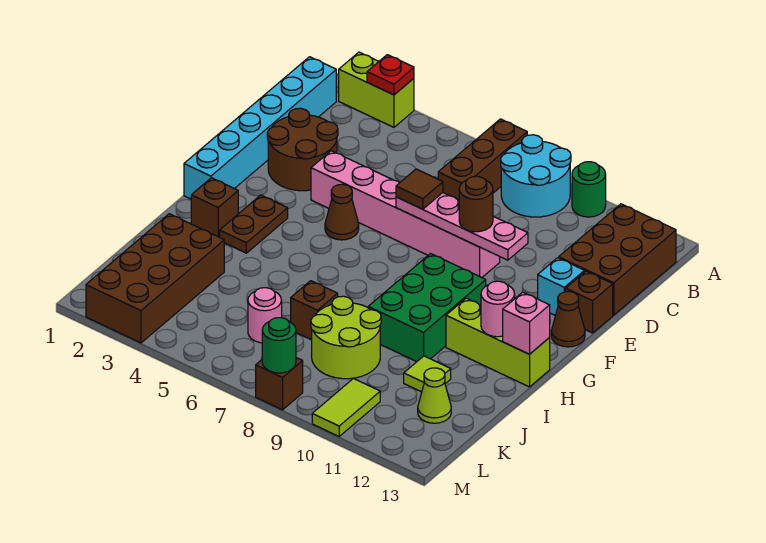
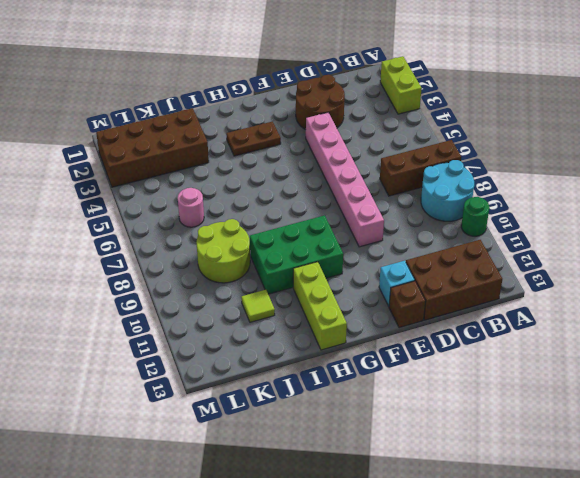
none -> cyan brick B1:G1 level 1
none -> brown cone F5 level 1
none -> brown cone F13 level 1
none -> brown brick H2 level 1

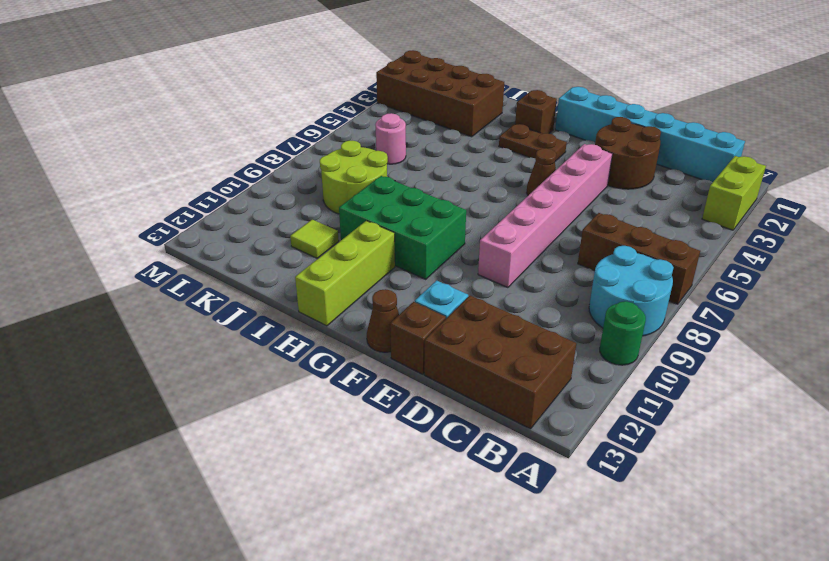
none -> brown brick J7 level 1
none -> lime cone K12 level 1
none -> lime tile L10:M10 level 1
none -> brown brick M8 level 1

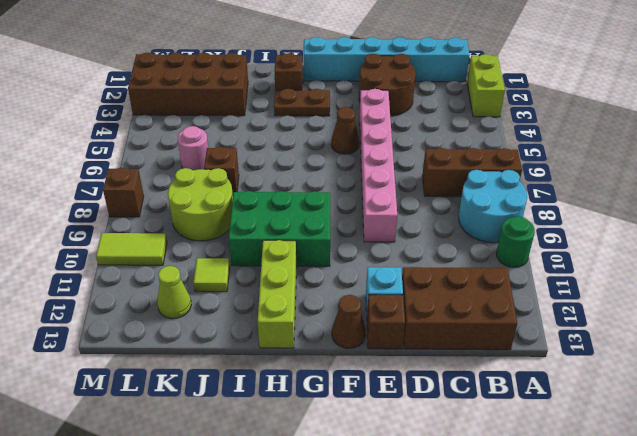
none -> red plate A3 level 2
none -> pink plate E7:E10 level 2
none -> pink round brick H12 level 2
none -> pink brick H13 level 2

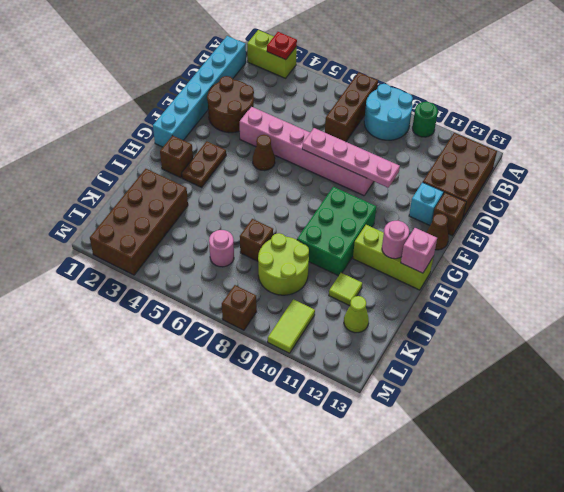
none -> green round brick M8 level 2
none -> brown tile E7 level 3
none -> brown round brick E9 level 3

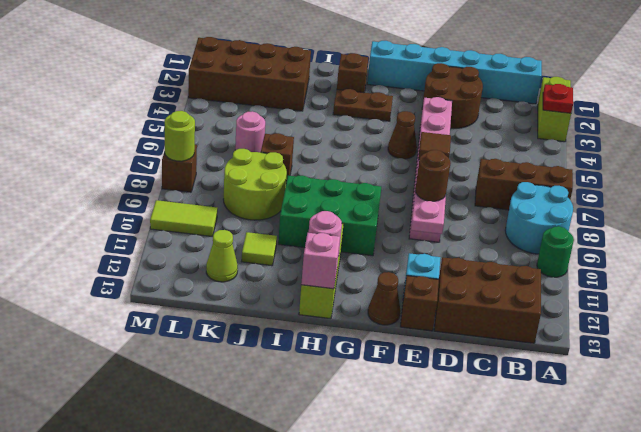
lime round brick M8 level 2 -> green round brick M8 level 2

